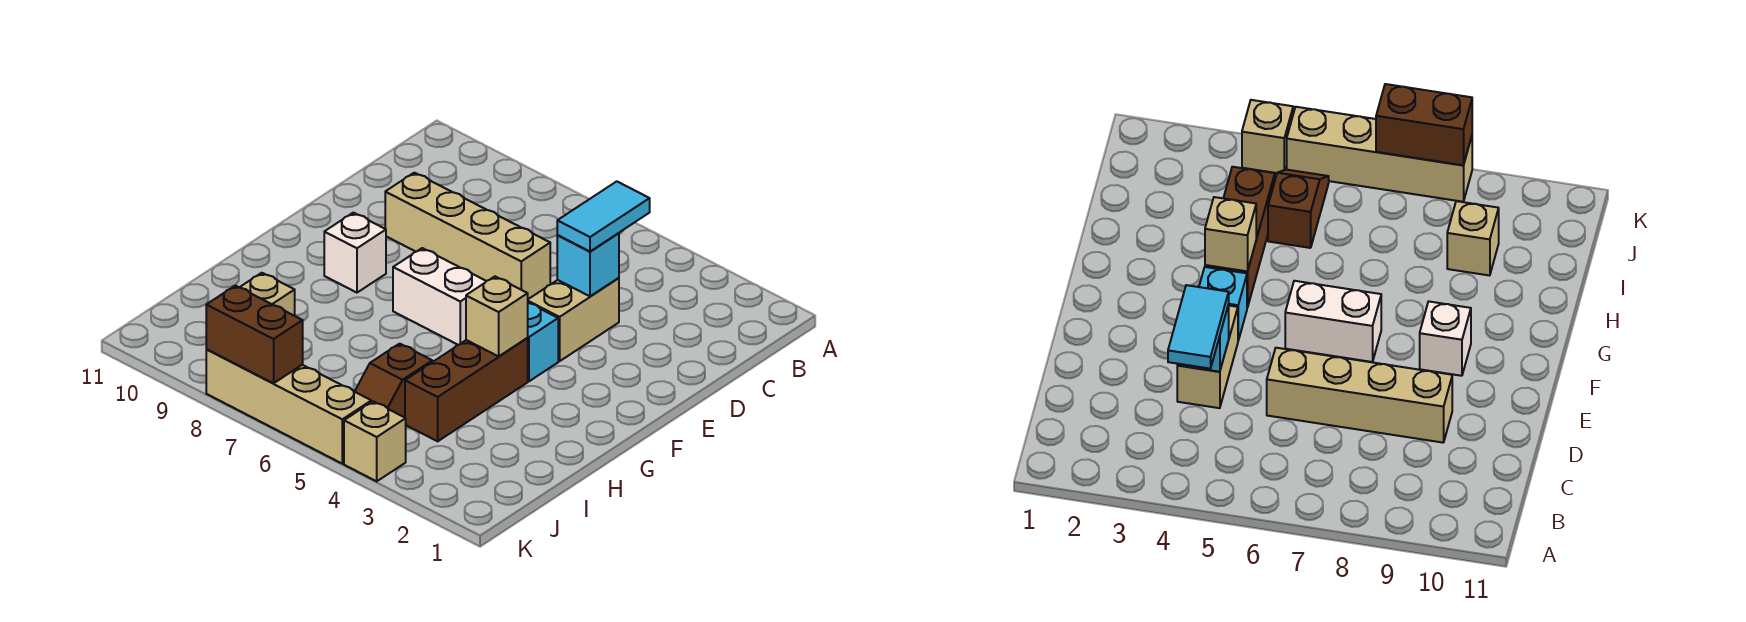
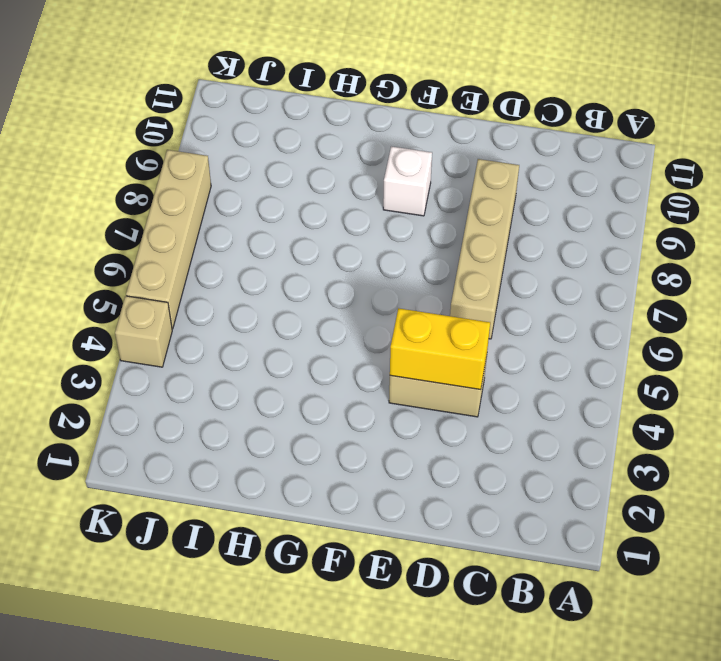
yellow brick D4:E4 level 2 -> cyan brick D4 level 2
none -> cyan brick F4 level 1
none -> white brick F6:F7 level 1
none -> brown brick G4:I4 level 1

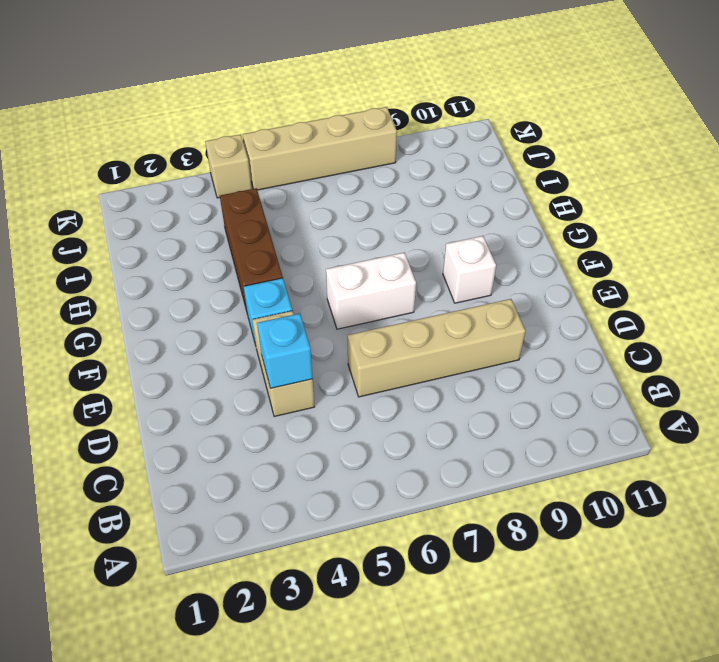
none -> brown slope I5:J5 level 1 top I
none -> tan brick I9 level 1
none -> tan brick G4 level 2

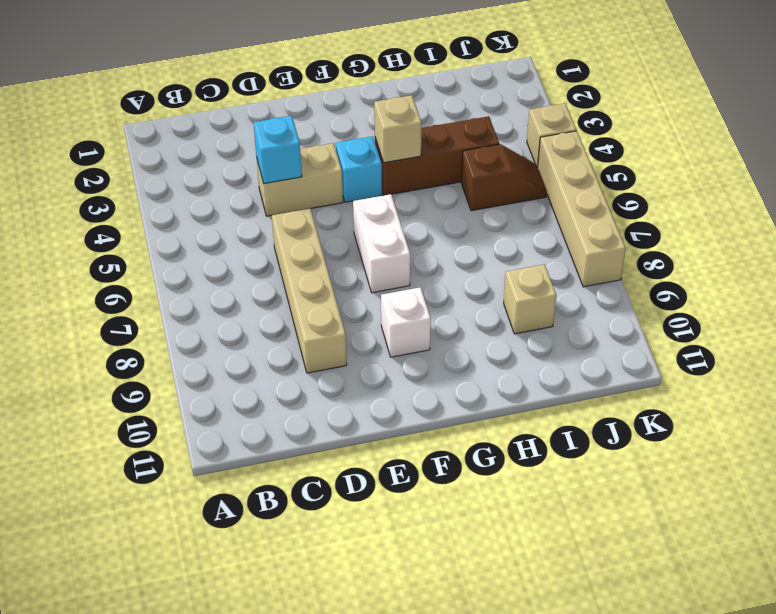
none -> brown brick K7:K8 level 2
none -> cyan tile C4:D4 level 3

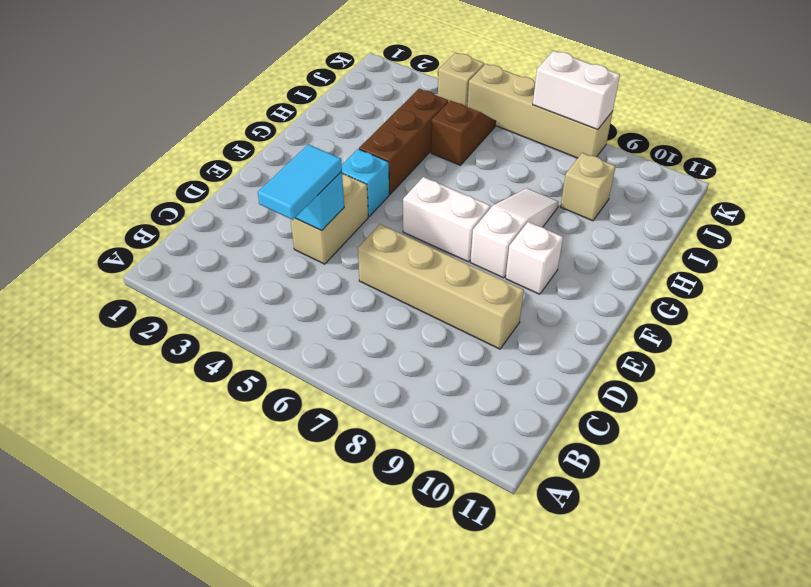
white slope F8:H8 level 1 top F -> none
white brick K7:K8 level 2 -> brown brick K7:K8 level 2
none -> tan brick G4 level 2

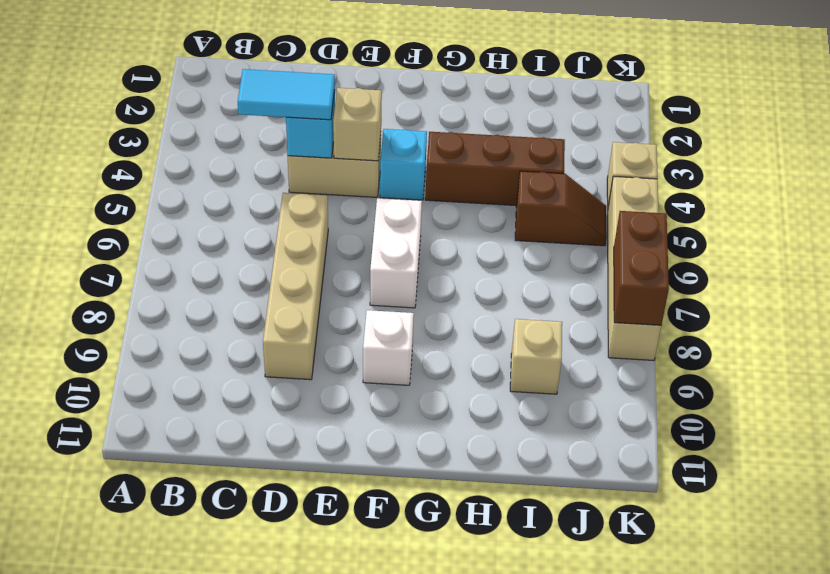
tan brick E4 level 2 -> tan brick G4 level 2

